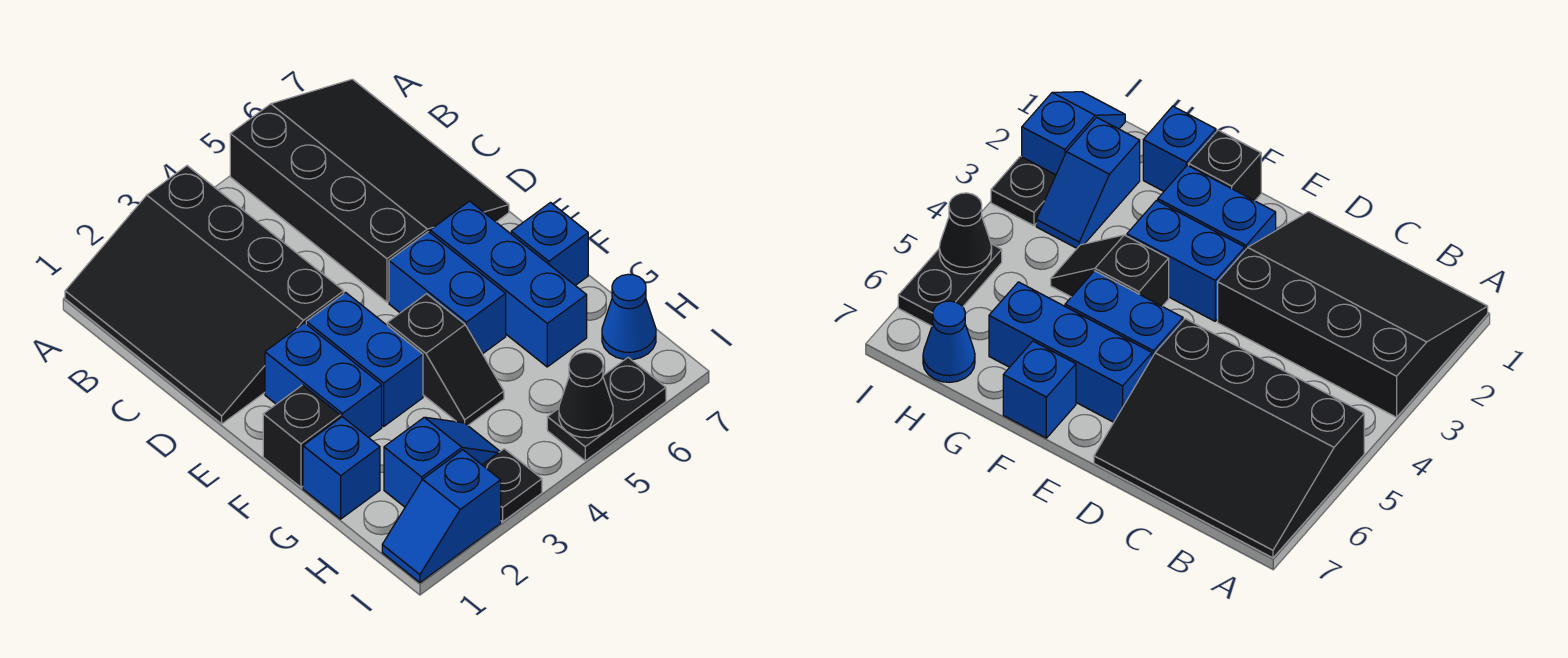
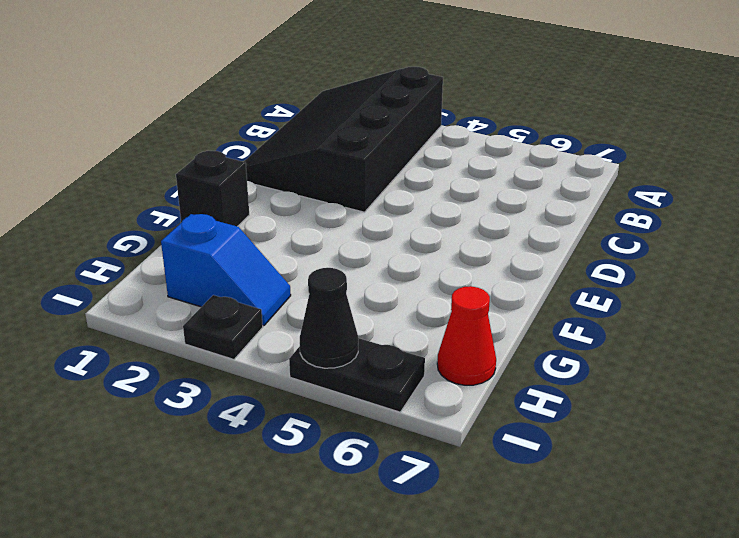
red cone H7 level 1 -> blue cone H7 level 1
none -> black slope A5:D7 level 1 top 5
none -> blue brick E2:F2 level 1
none -> blue brick E3:F3 level 1

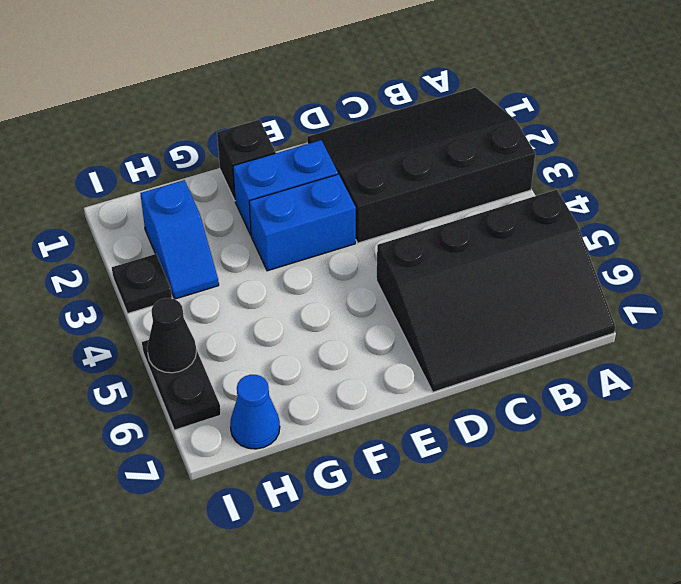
none -> blue brick E5:F5 level 1
none -> blue brick E6:G6 level 1
none -> black slope F4:G4 level 1 top F

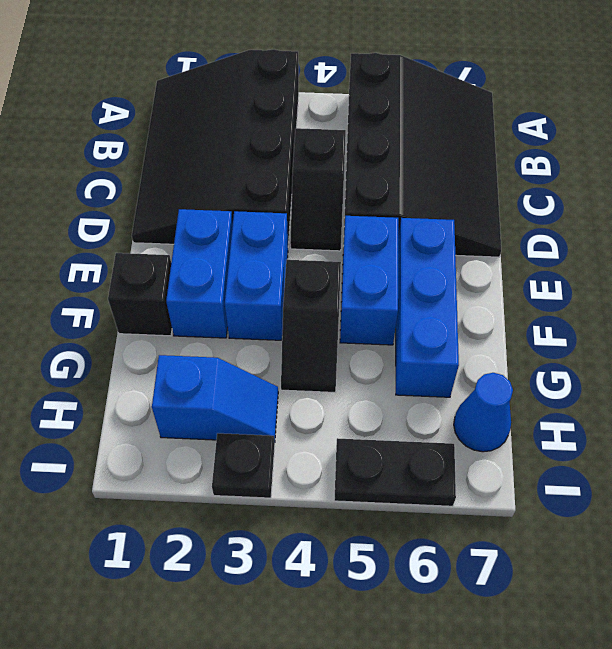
black slope C4:D4 level 1 top C -> none
none -> blue brick F7 level 1
none -> blue brick G1 level 1
none -> blue slope I1:I2 level 1 top 2

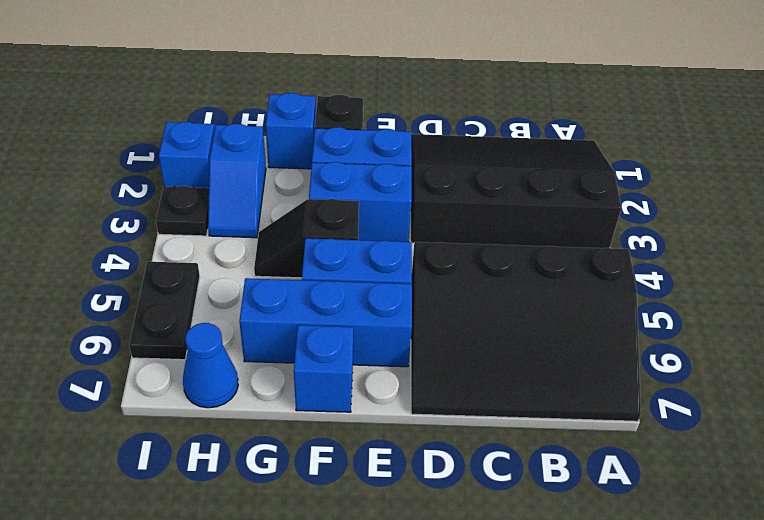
none -> black cone I5 level 2

